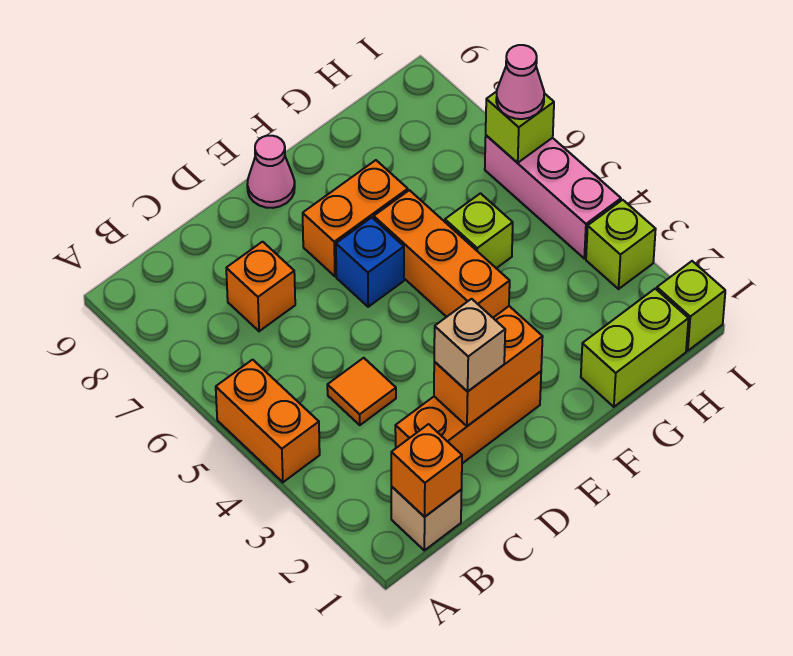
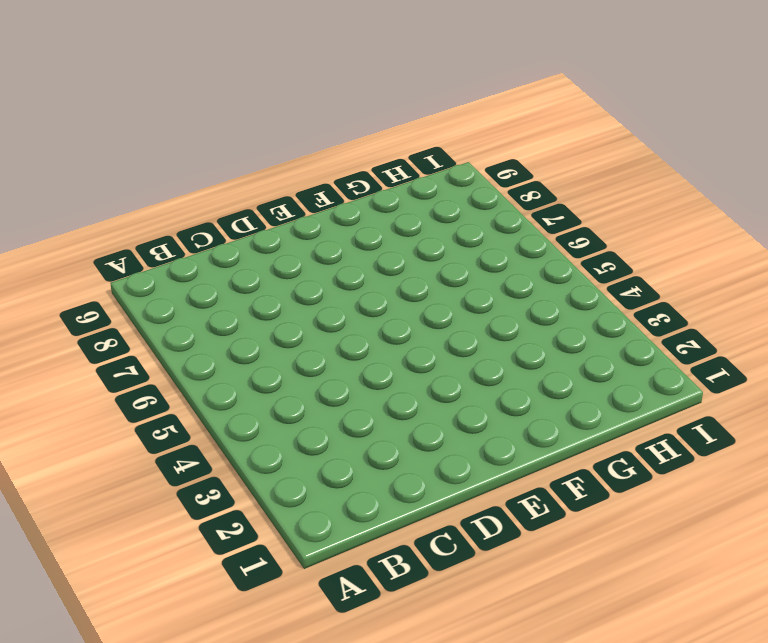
none -> orange brick A4:A5 level 1
none -> tan brick B1 level 1
none -> orange brick C2:E2 level 1

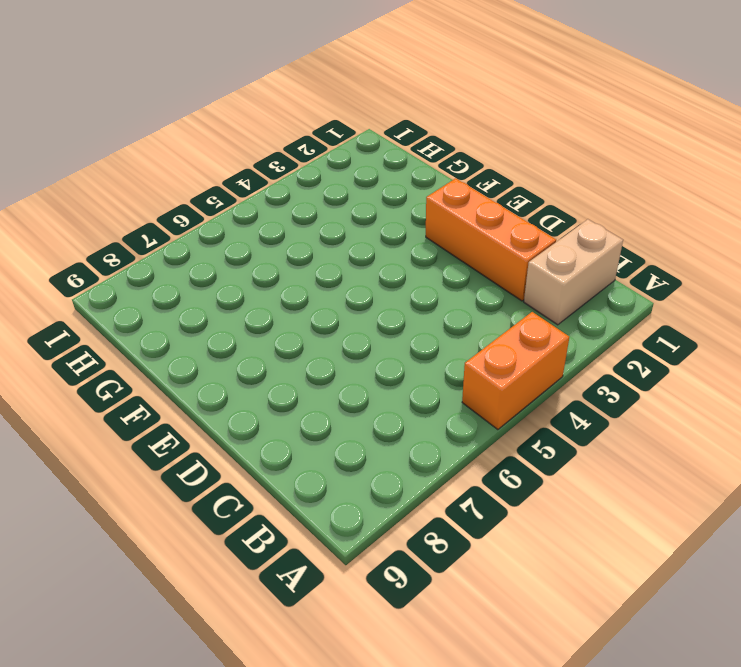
tan brick B1:B2 level 1 -> tan brick B1 level 1
none -> orange tile C4 level 1
none -> orange brick C7 level 1
none -> blue brick E6 level 1

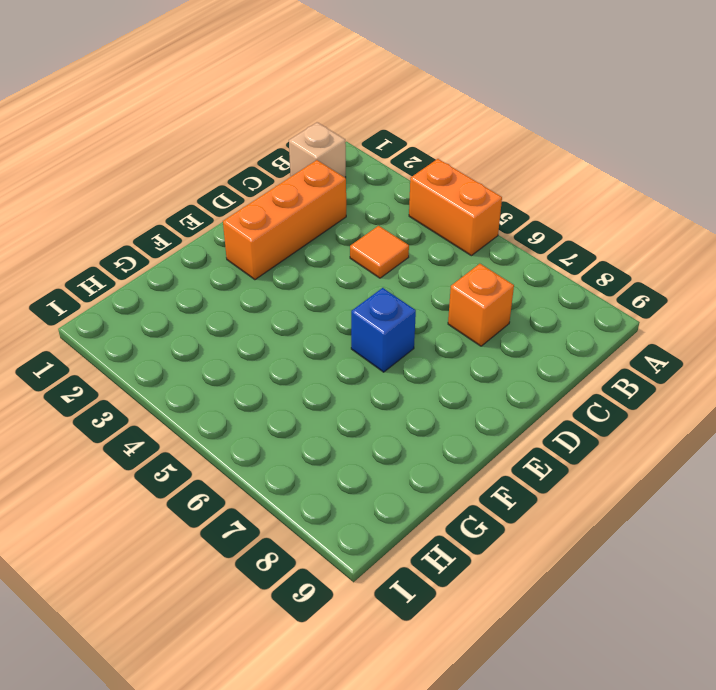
none -> orange brick E7:F7 level 1
none -> pink cone E9 level 1
none -> orange brick F4:F6 level 1

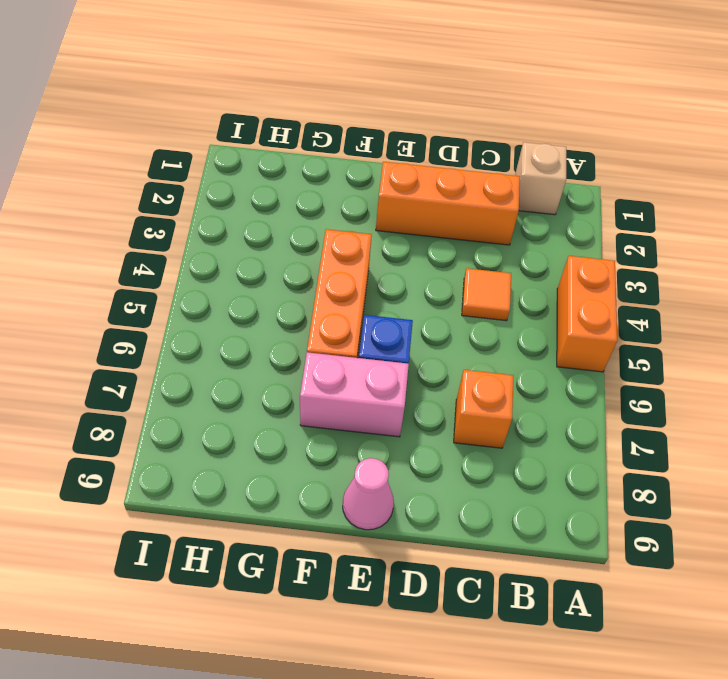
pink brick E7:F7 level 1 -> orange brick E7:F7 level 1
none -> lime brick G1:H1 level 1
none -> lime brick G5 level 1
none -> lime brick I1 level 1

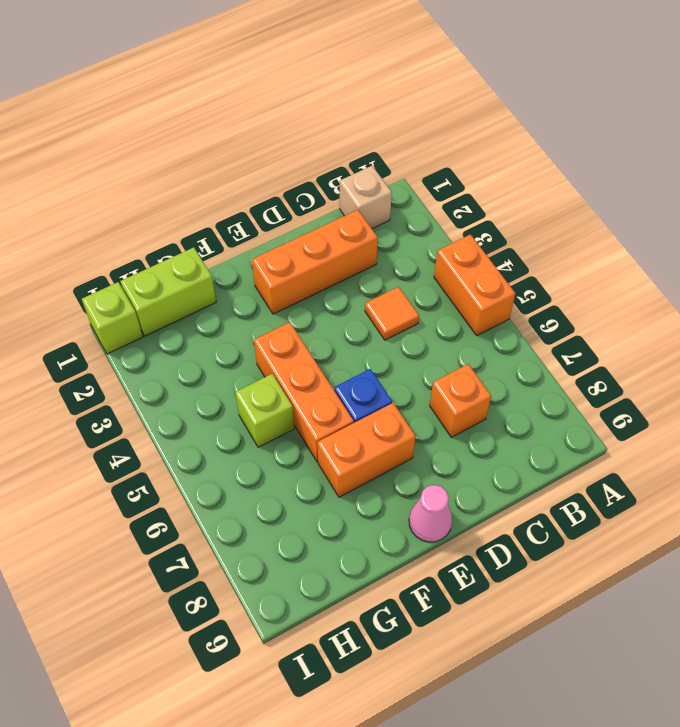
none -> lime brick I3 level 1
none -> pink brick I4:I6 level 1
none -> orange brick B1 level 2

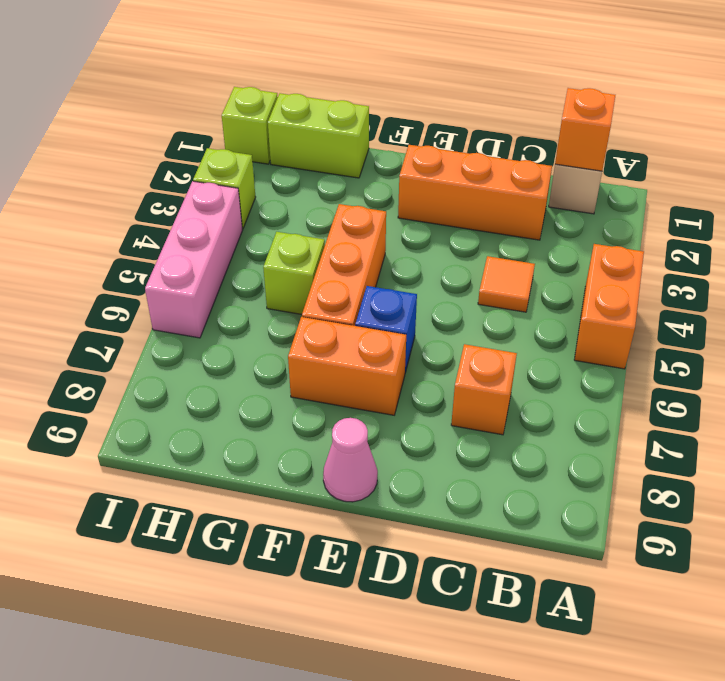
none -> orange brick D2:E2 level 2
none -> lime brick I6 level 2
none -> tan brick D2 level 3

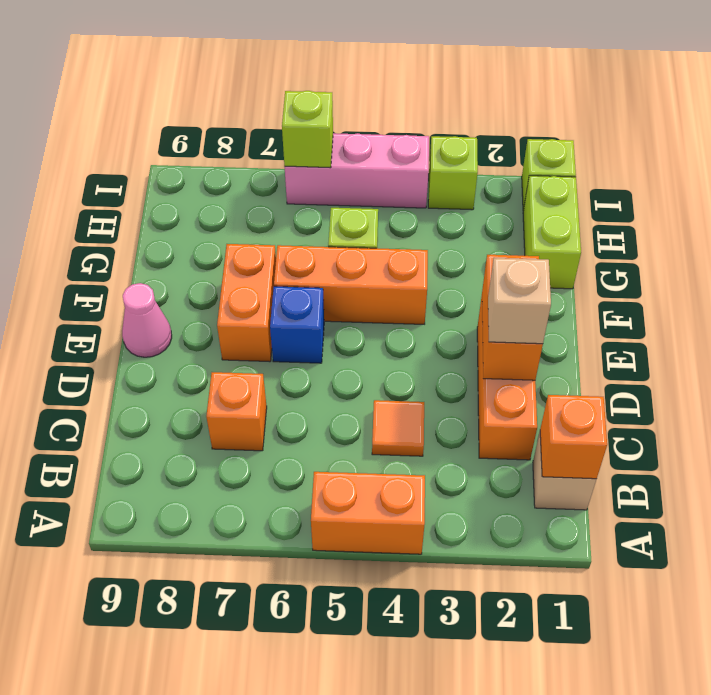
none -> pink cone I6 level 3

